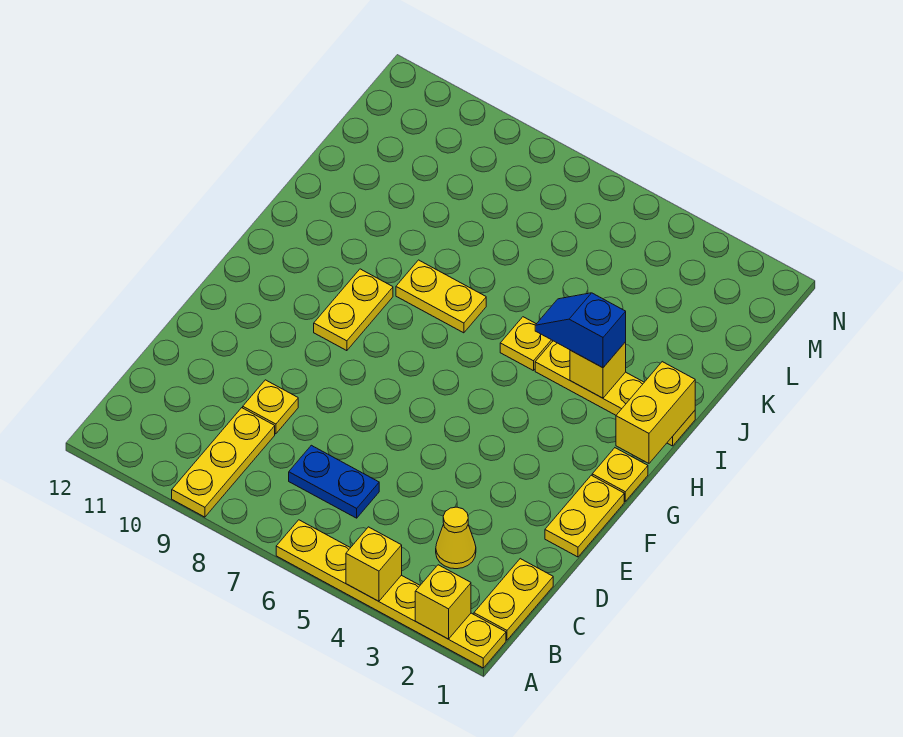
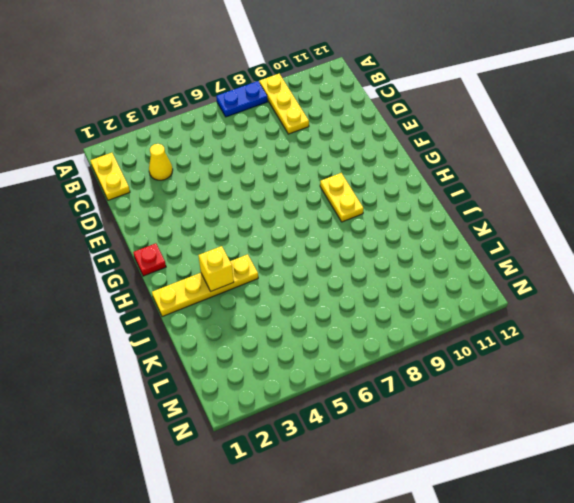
blue plate A7:A8 level 1 -> blue plate C6:C7 level 1
red plate G1 level 1 -> yellow plate G1 level 1
none -> yellow plate A1:A6 level 1
none -> yellow plate D9 level 1
none -> yellow plate E1:F1 level 1

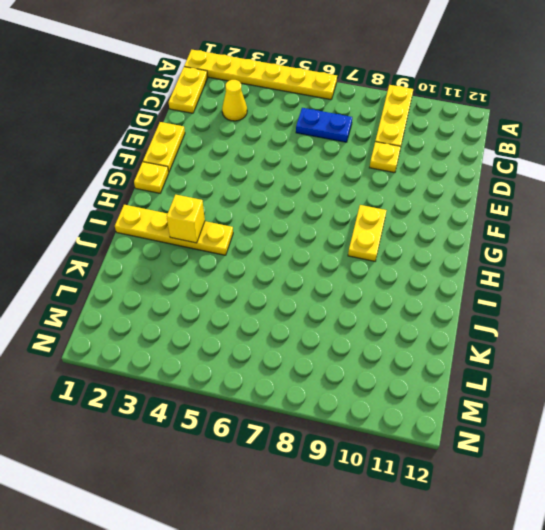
none -> yellow plate I5 level 1
none -> yellow plate I7:I8 level 1
none -> yellow brick A2 level 2

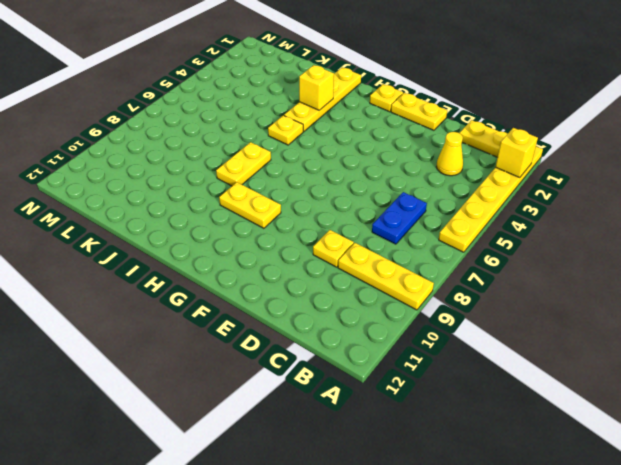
none -> yellow brick A4 level 2
none -> yellow brick H1:I1 level 2
none -> blue slope I3:I4 level 3 top 3

